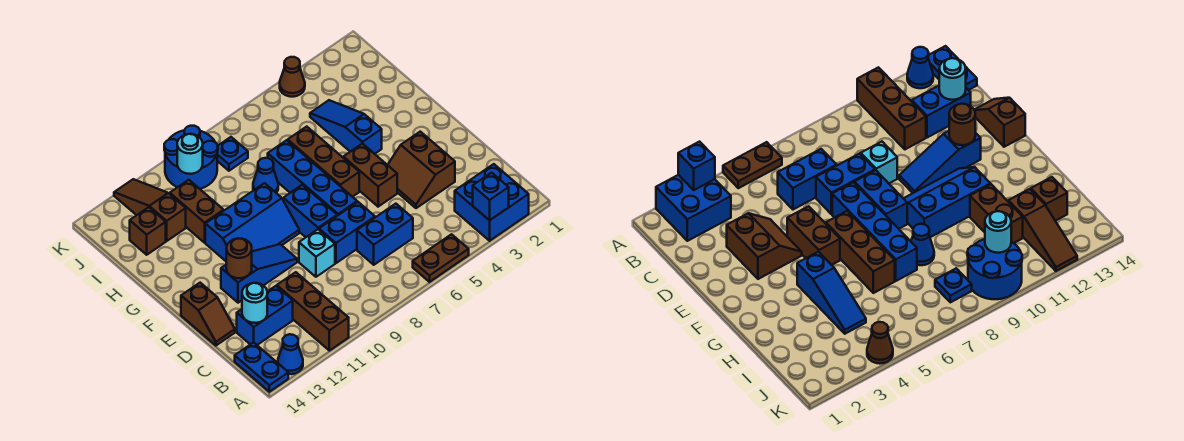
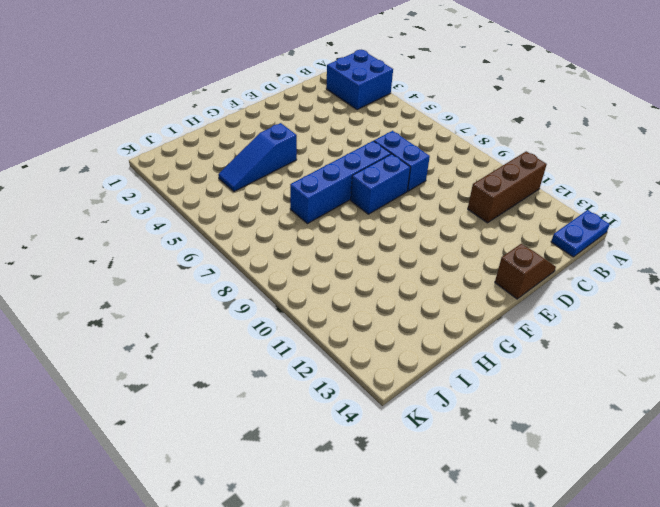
none -> brown plate A5:A6 level 1
none -> blue cone A13 level 1
none -> blue brick C6:C7 level 1

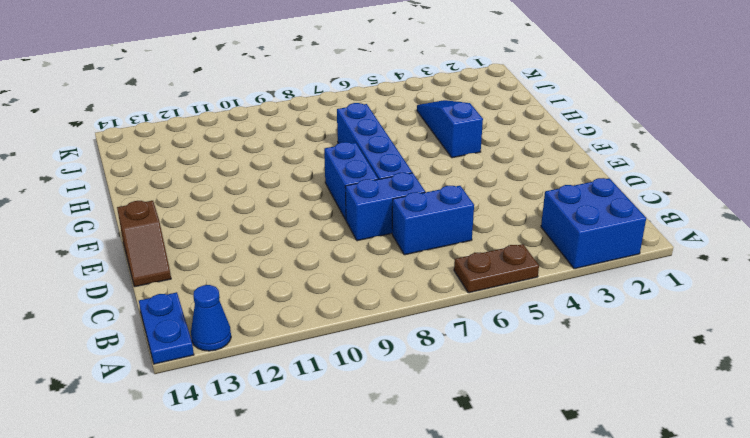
none -> brown brick A11:C11 level 1
none -> blue brick C12:C13 level 1
none -> brown slope D3:E4 level 1 top 3

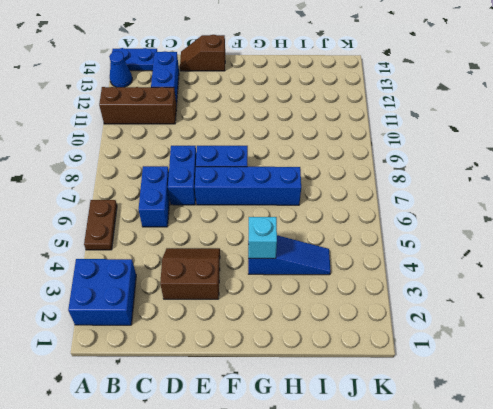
cyan brick G4 level 2 -> cyan brick D9 level 1
none -> brown brick E5:F5 level 1
none -> blue slope E10:E12 level 1 top 12
none -> brown brick F6:H6 level 1

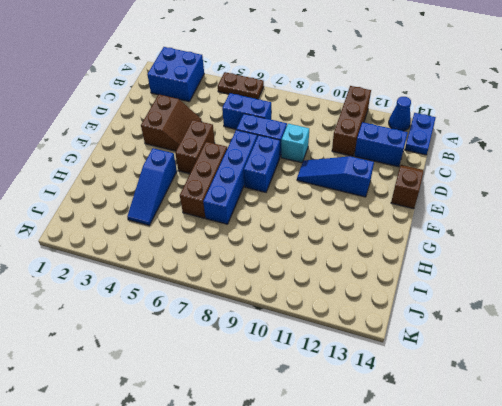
none -> blue slope F9:G11 level 1 top G
none -> blue cone H8 level 1
none -> brown brick H11:I11 level 1

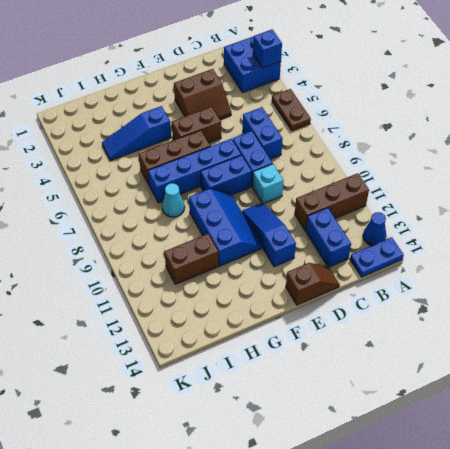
cyan cone H8 level 1 -> blue cone H8 level 1
none -> brown slope I12:K12 level 1 top I
none -> brown brick I13 level 1
none -> blue plate J8 level 1

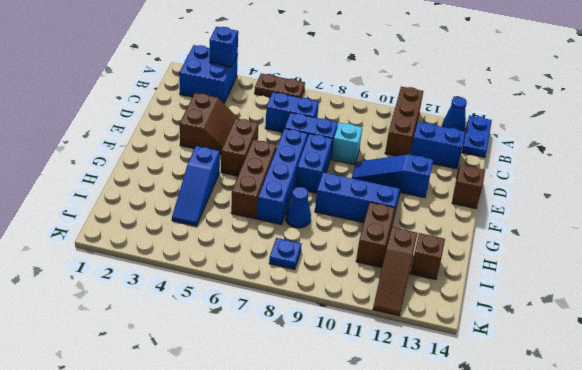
none -> blue round brick J9:K10 level 1
none -> brown cone K4 level 1
none -> cyan round brick C13 level 2

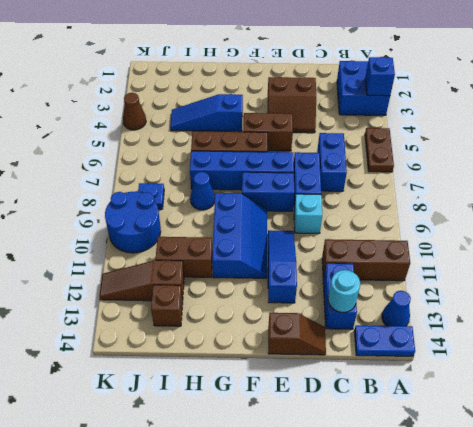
none -> brown round brick E12 level 2
none -> cyan round brick J10 level 2

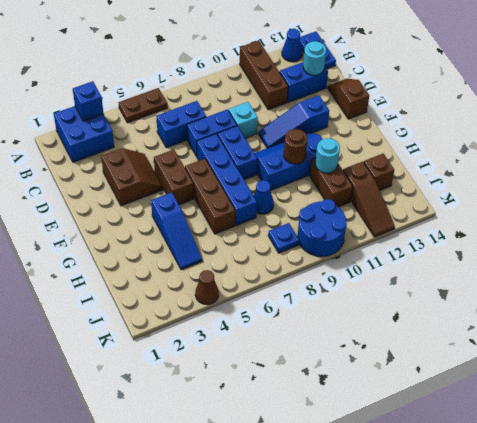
brown round brick G10 level 2 -> brown round brick E12 level 2
cyan round brick H11 level 2 -> cyan round brick J10 level 2

